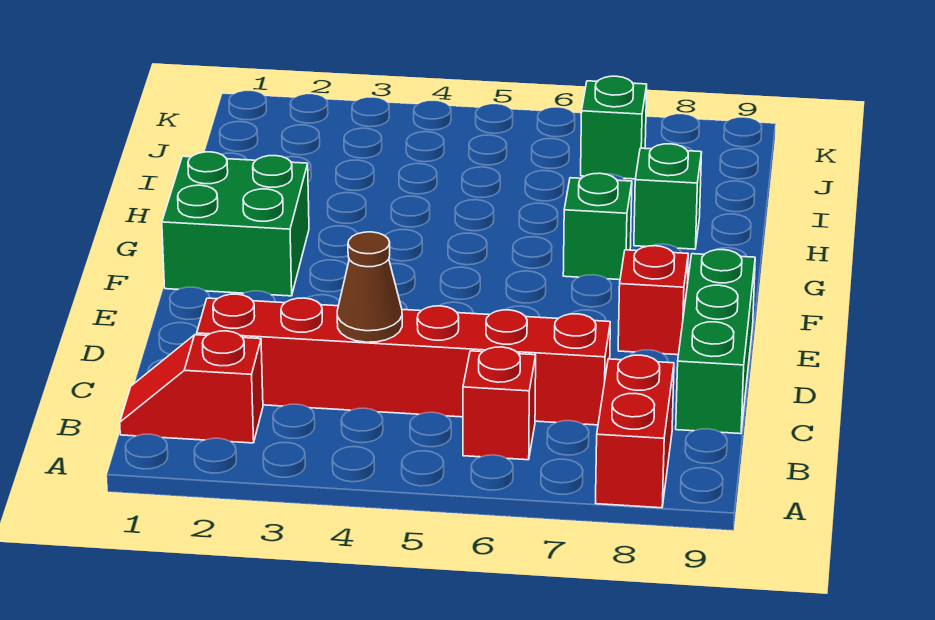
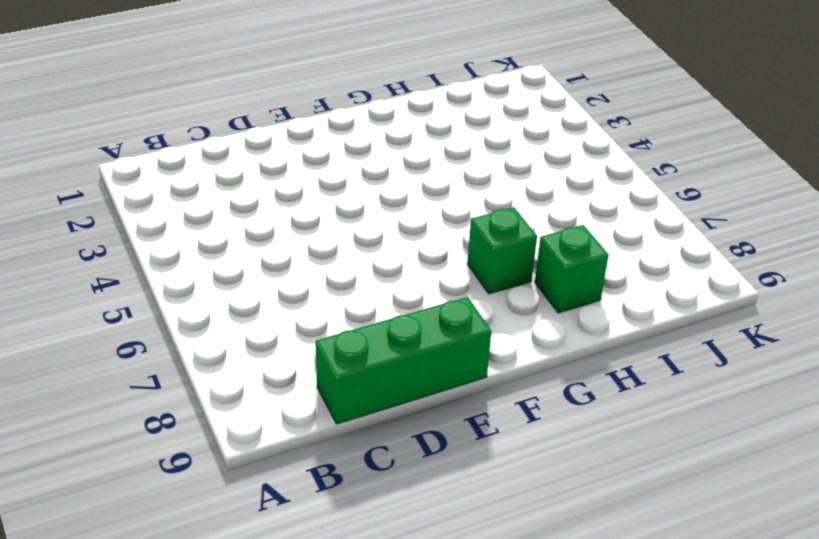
none -> red brick A8:B8 level 1
none -> red slope B1:B2 level 1 top 2

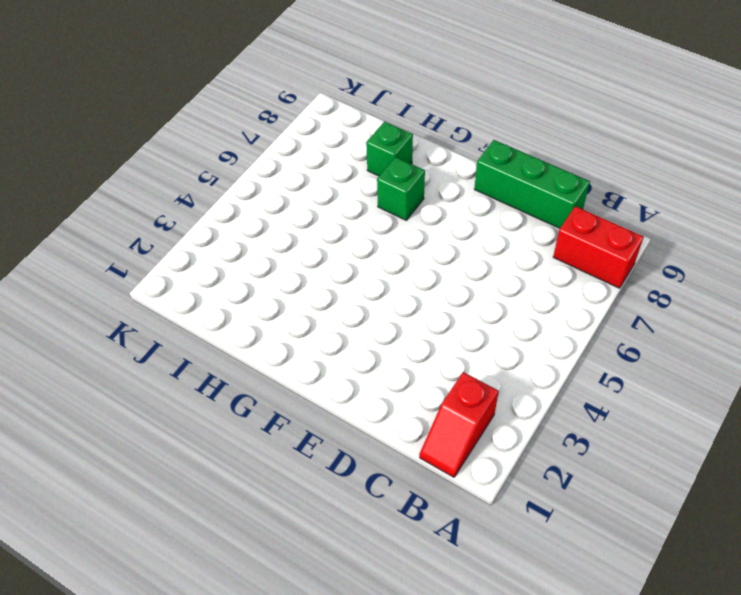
none -> red brick B6 level 1
none -> red brick C2:C7 level 1

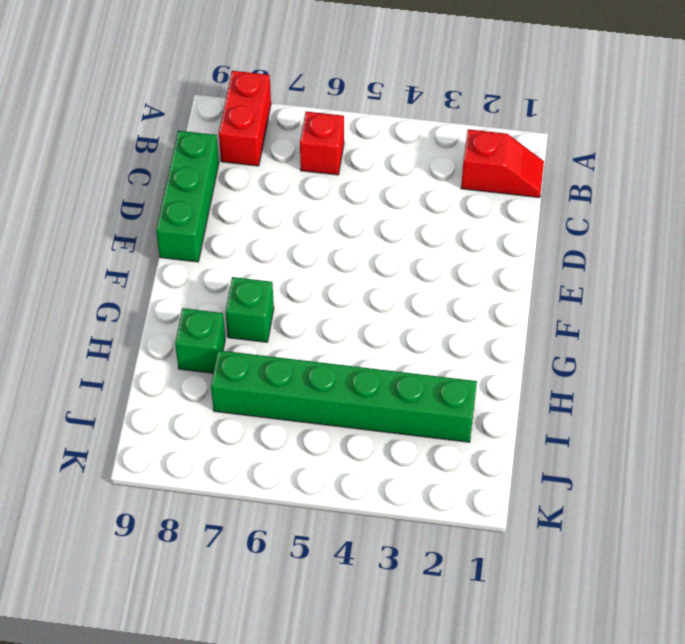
green brick I2:I7 level 1 -> none
none -> red brick C2:C7 level 1
none -> red brick E8 level 1

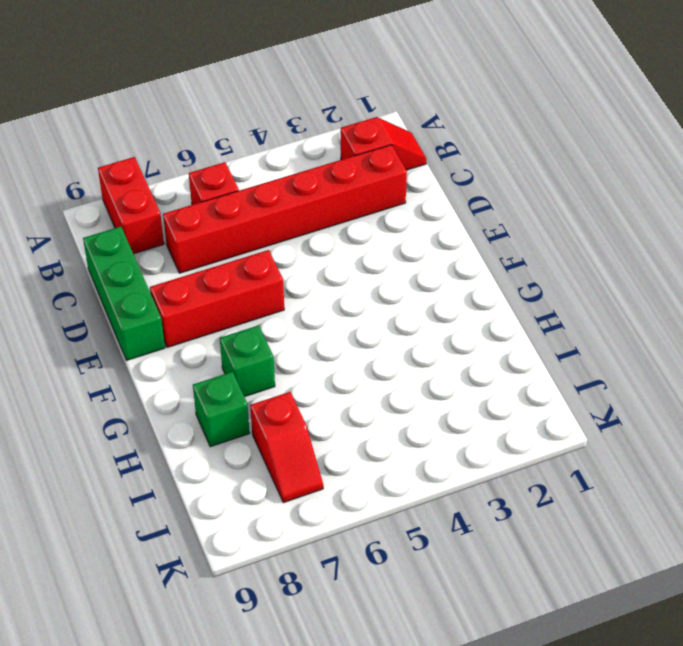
red brick E6:E8 level 1 -> red brick E8 level 1
red slope I7:J7 level 1 top I -> green brick J7 level 1
none -> green brick F1:G2 level 1
none -> brown cone C4 level 2

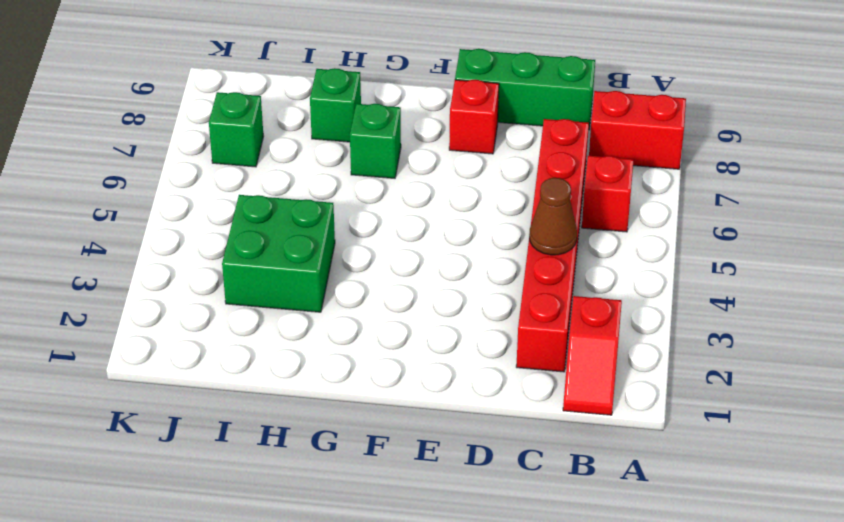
green brick H3:I4 level 1 -> green brick F1:G2 level 1

